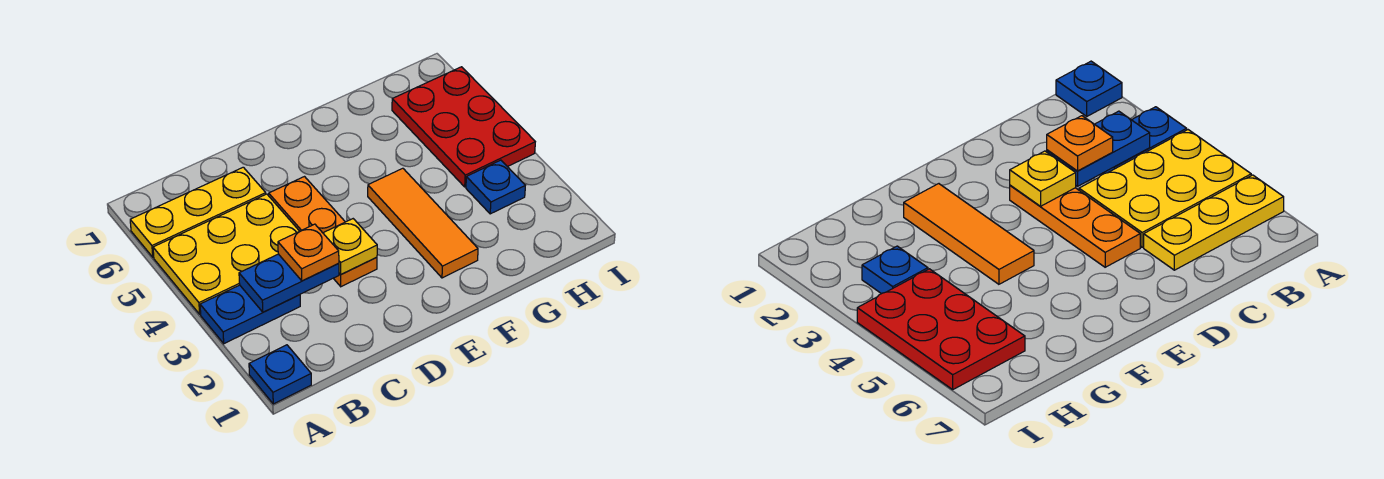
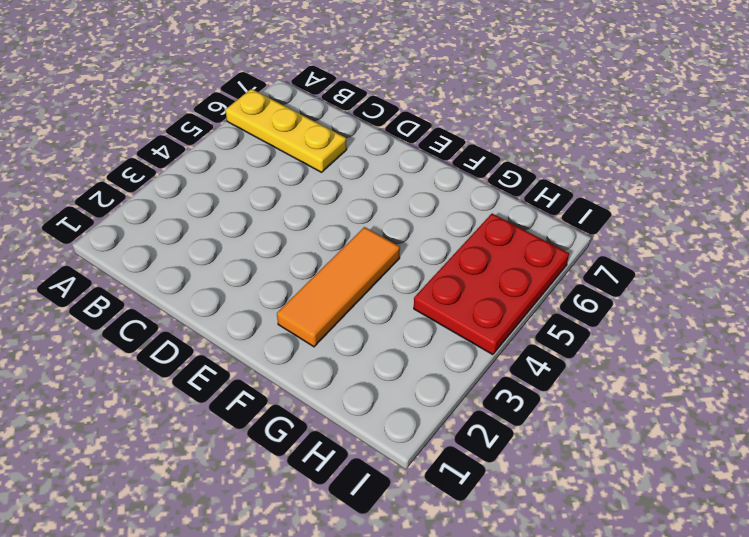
none -> blue plate A1 level 1
none -> blue plate A3:B3 level 1

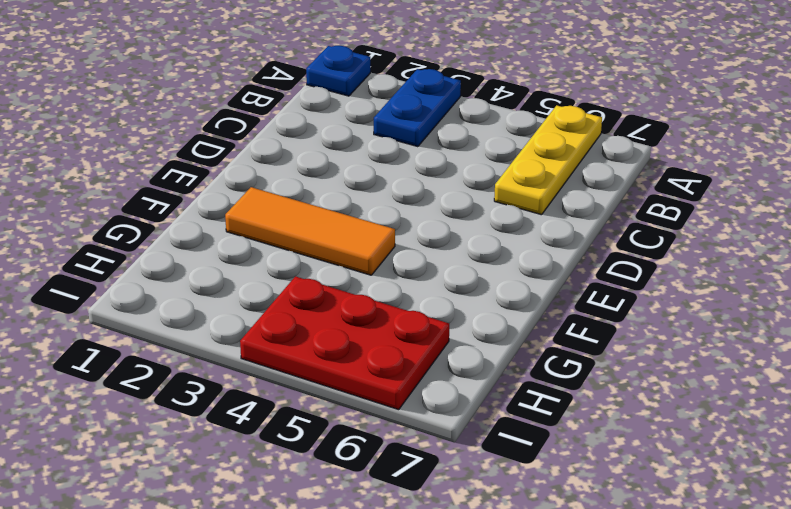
none -> yellow plate A4:C5 level 1
none -> orange plate D3:D5 level 1

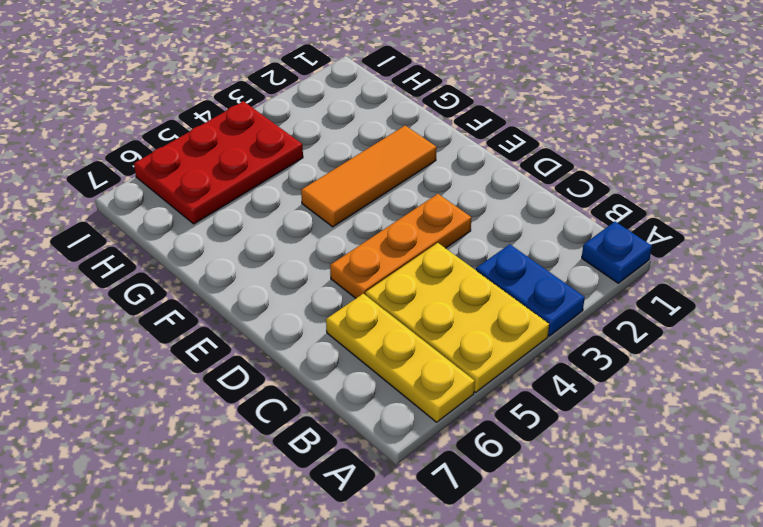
none -> blue plate H3 level 1
none -> blue plate B3:C3 level 2

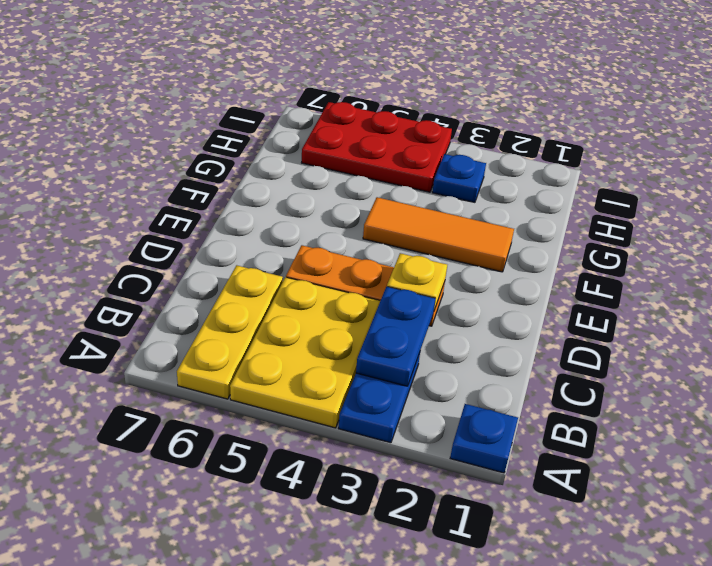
none -> orange plate C3 level 3

